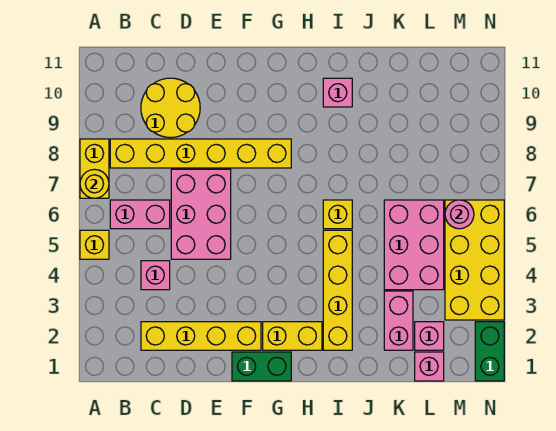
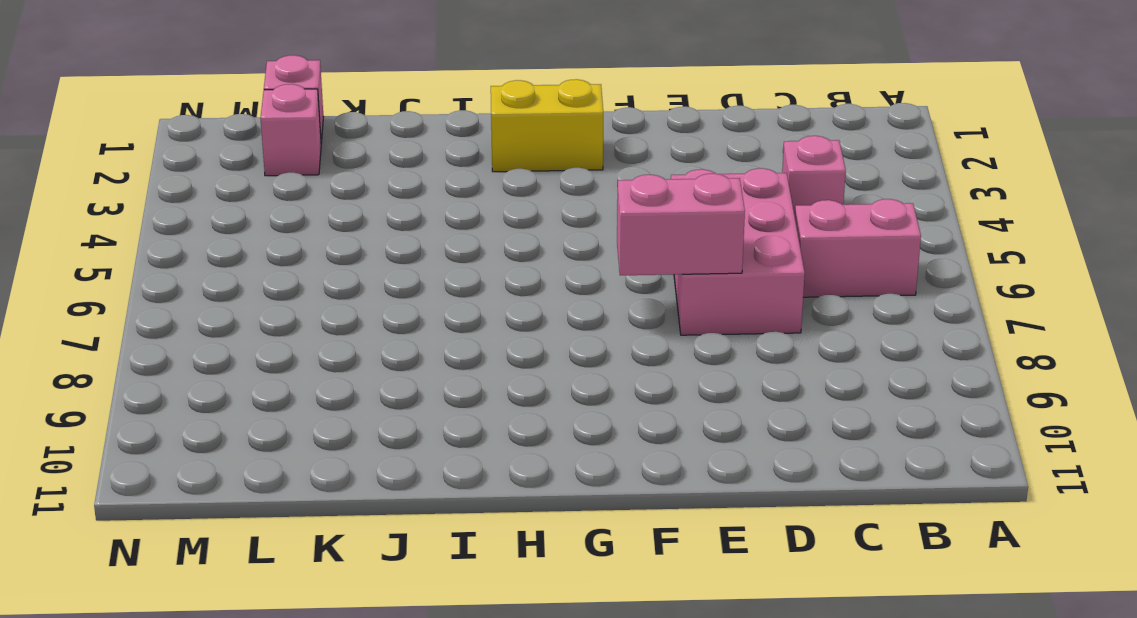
pink brick E7:F7 level 2 -> pink brick K2:K3 level 1
none -> yellow brick A5 level 1
none -> yellow brick A7:A8 level 1
none -> yellow brick B8:G8 level 1

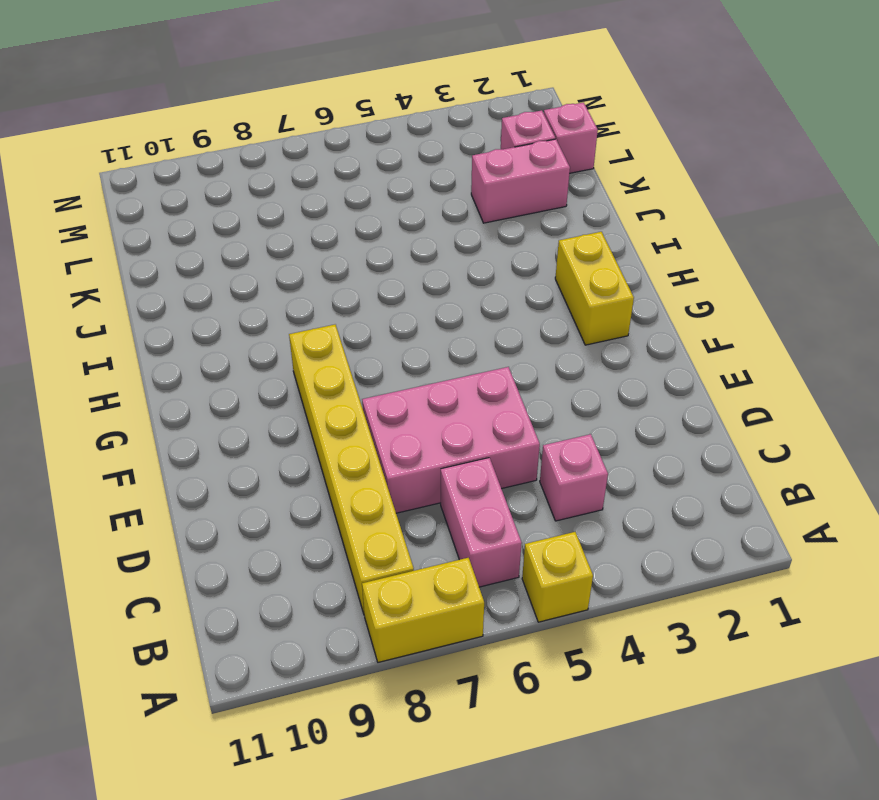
none -> yellow brick C2:F2 level 1
none -> yellow round brick C9:D10 level 1
none -> green brick F1:G1 level 1

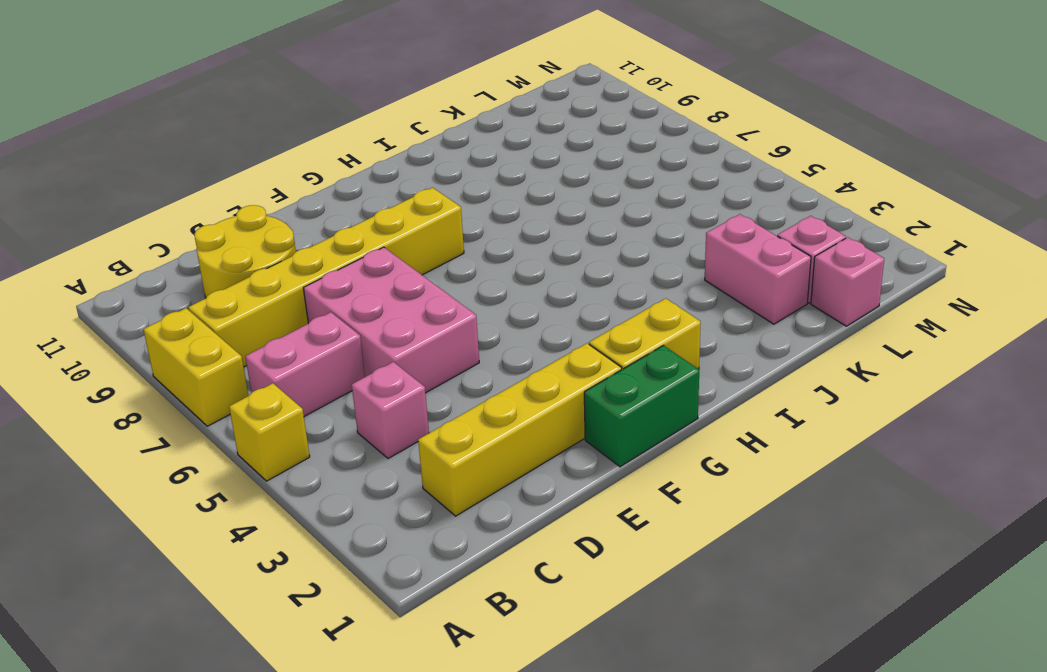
none -> yellow brick I2:I5 level 1
none -> yellow brick I6 level 1
none -> pink brick I10 level 1

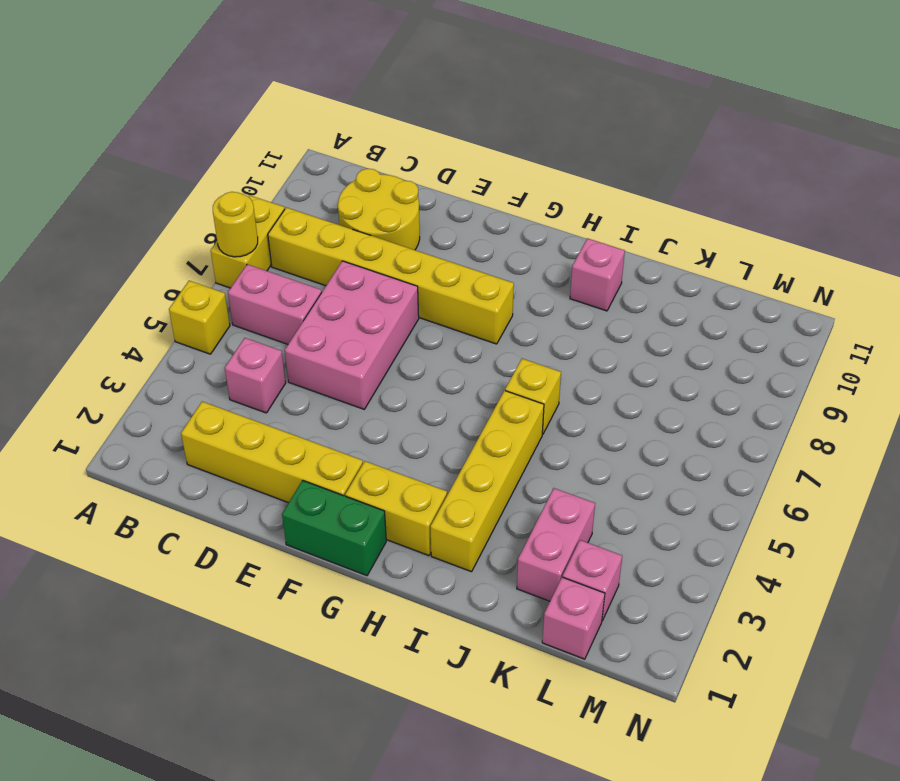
none -> pink brick K4:L6 level 1
none -> yellow brick M3:N6 level 1
none -> green brick N1:N2 level 1

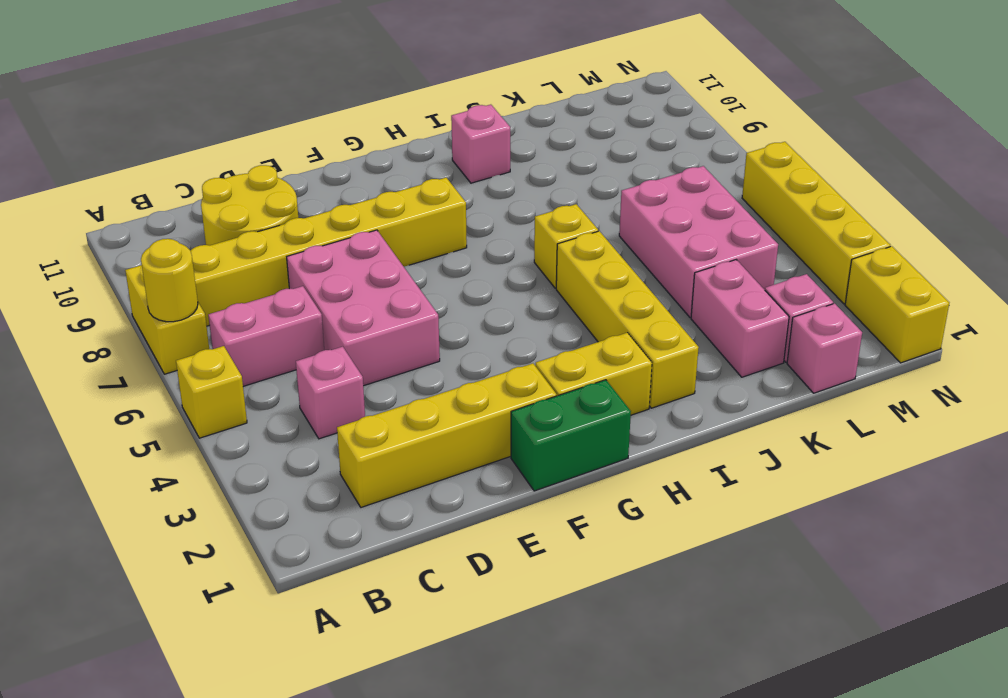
yellow brick N1:N2 level 1 -> green brick N1:N2 level 1
yellow brick N3:N6 level 1 -> yellow brick M3:N6 level 1
none -> pink round brick M6 level 2

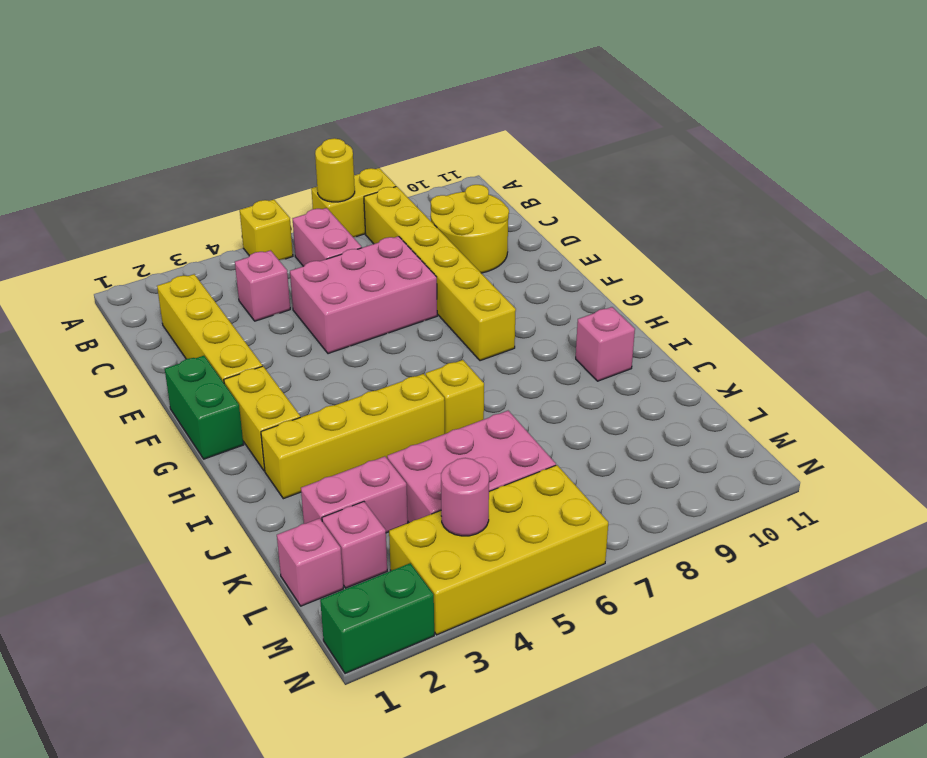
pink round brick M4 level 2 -> pink round brick M6 level 2

